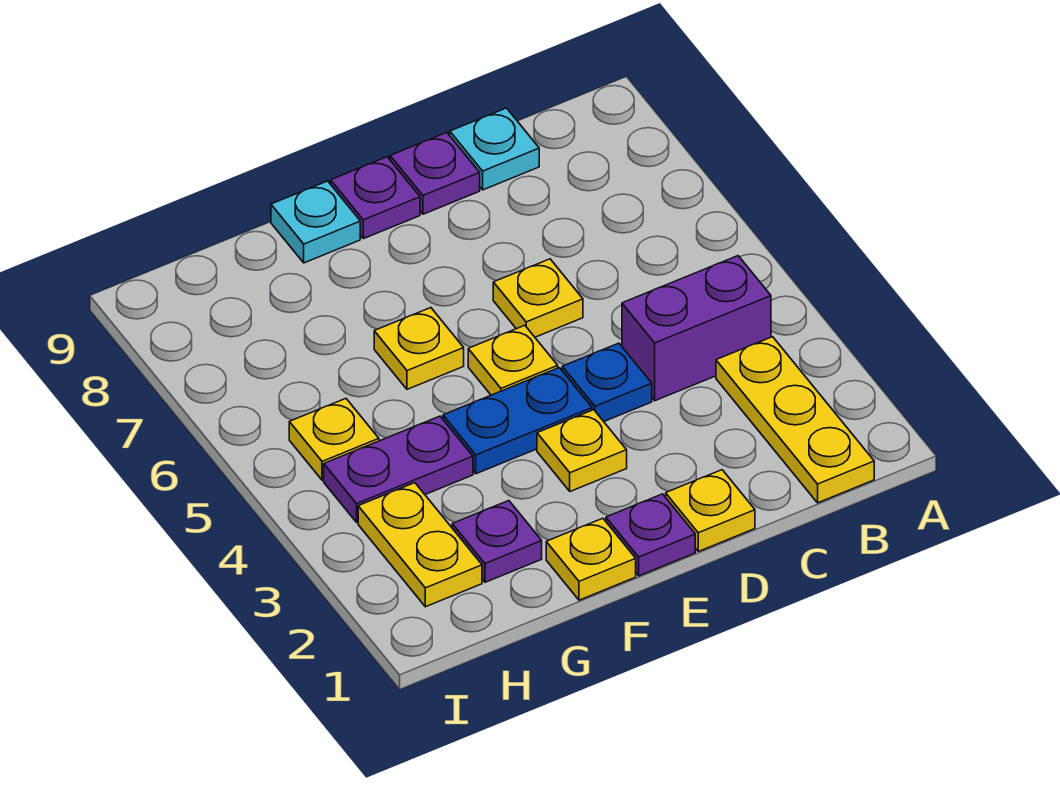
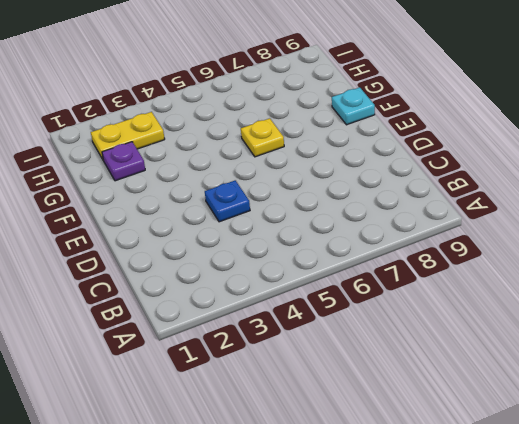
none -> yellow plate B1:B3 level 1
none -> purple brick B4:C4 level 1
none -> cyan plate C9 level 1

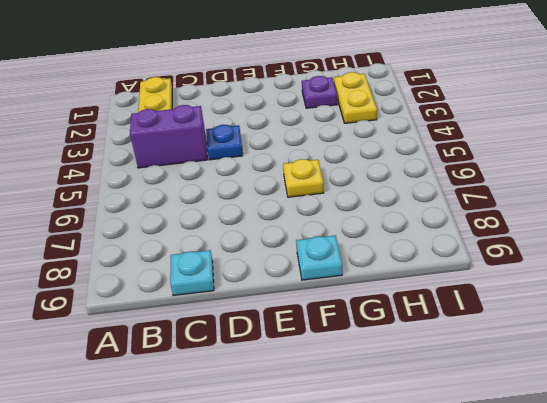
none -> yellow plate D1 level 1
none -> yellow plate D6 level 1
none -> purple plate D9 level 1

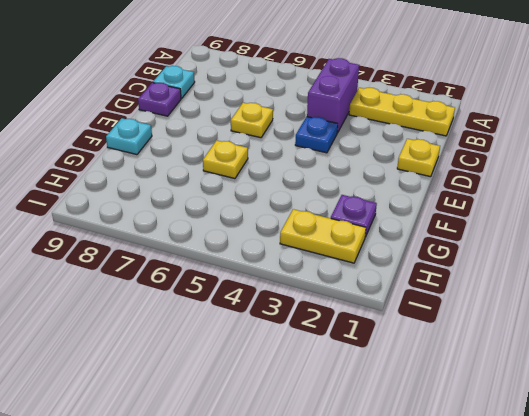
none -> purple plate E1 level 1
none -> yellow plate E3 level 1
none -> blue plate E4:F4 level 1

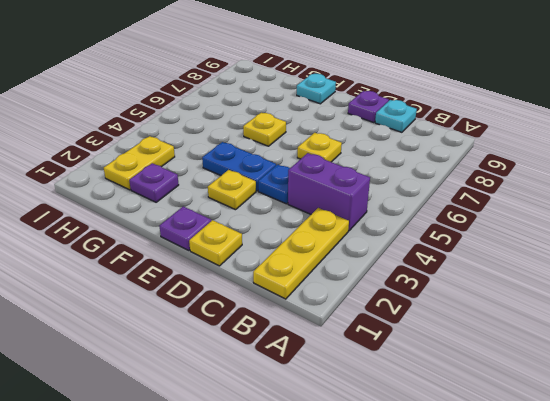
none -> yellow plate E5 level 1
none -> purple plate E9 level 1
none -> yellow plate F1 level 1

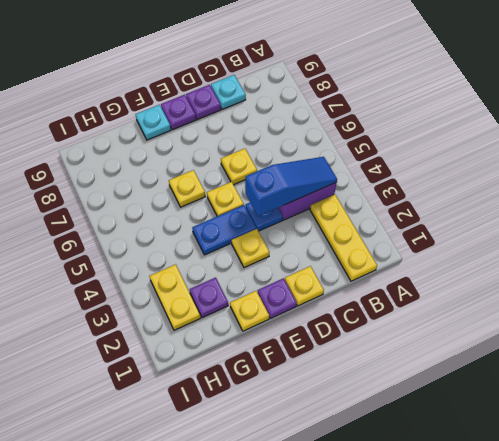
blue slope B4:D4 level 2 top D -> none
none -> purple plate G4:H4 level 1
none -> yellow plate H5 level 1

